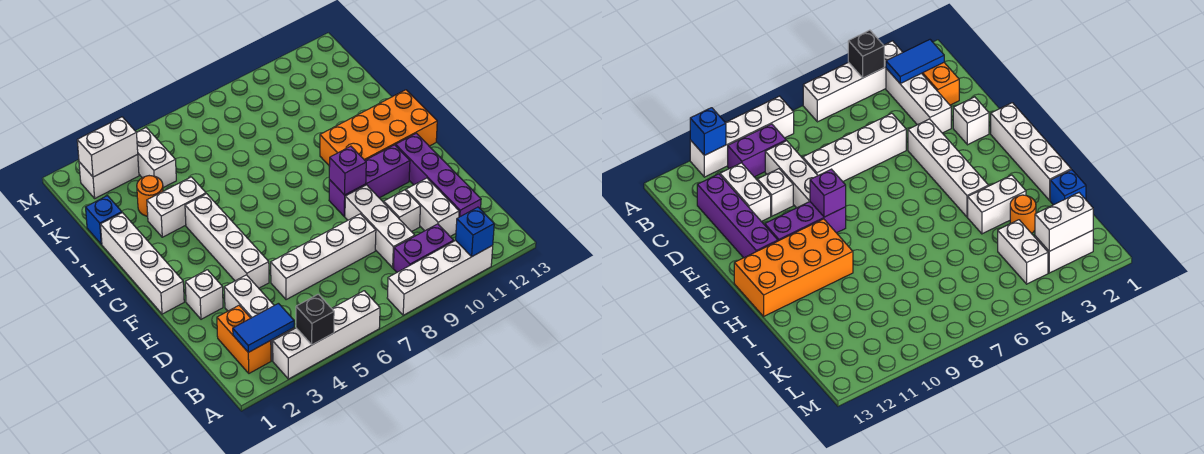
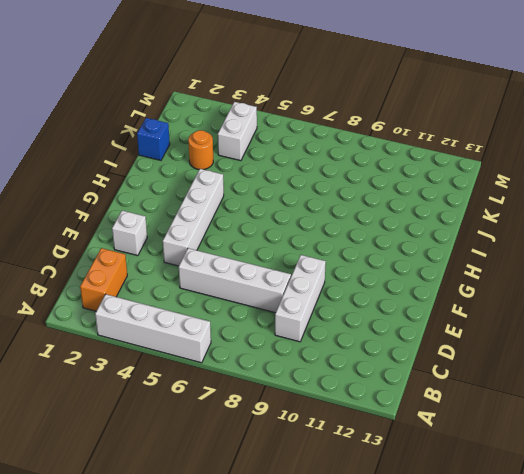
none -> white brick A8:A11 level 1
none -> white brick B3:D3 level 1
none -> purple brick B9:B10 level 1

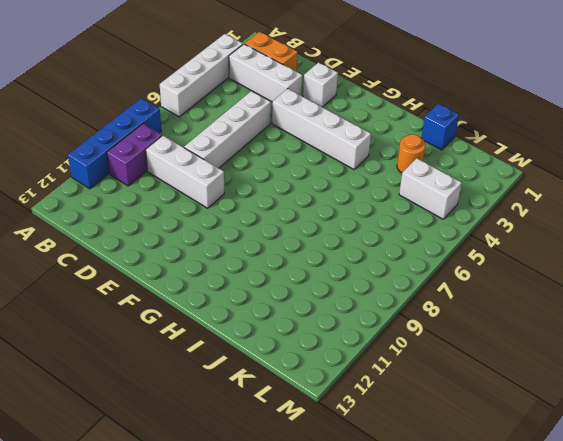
blue brick A8:A11 level 1 -> white brick A8:A11 level 1
none -> white brick C11:D11 level 1
none -> purple brick C12:F12 level 1
none -> white brick D10 level 1

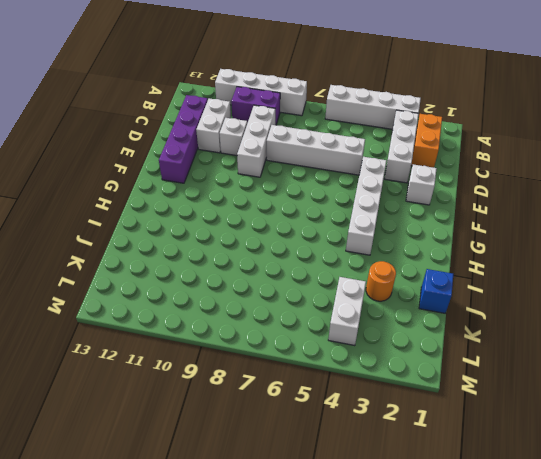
none -> white brick F1:I1 level 1
none -> purple brick F9:F11 level 1
none -> orange brick G10:H13 level 1

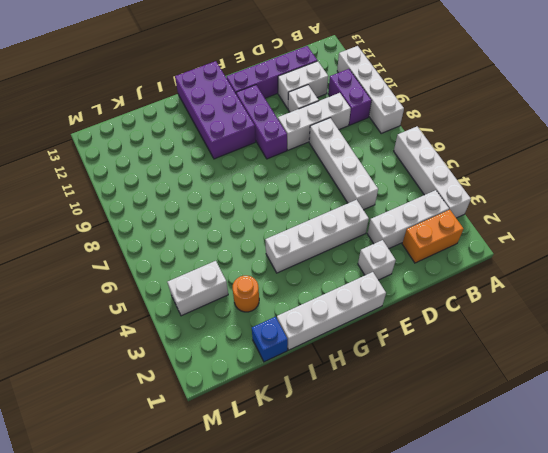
purple brick G10:H13 level 1 -> orange brick G10:H13 level 1
none -> white brick I3:I4 level 1
none -> white brick L2:L3 level 1
none -> black brick A4 level 2

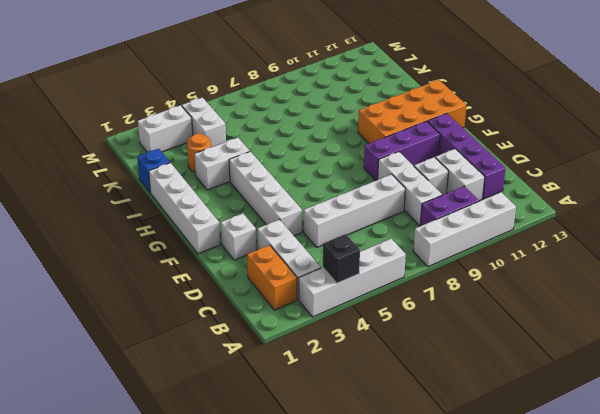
none -> blue brick A11 level 2
none -> blue tile B2:B3 level 2
none -> purple brick F9 level 2

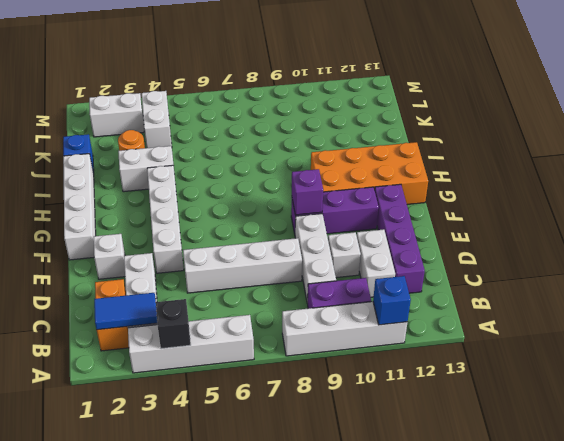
none -> white brick L2:L3 level 2

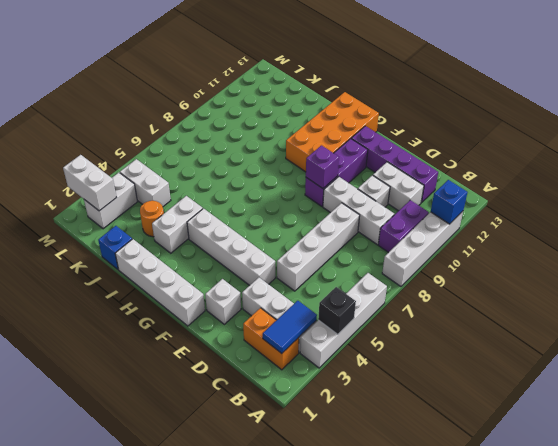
white brick L2:M2 level 2 -> white brick L2:L3 level 2

